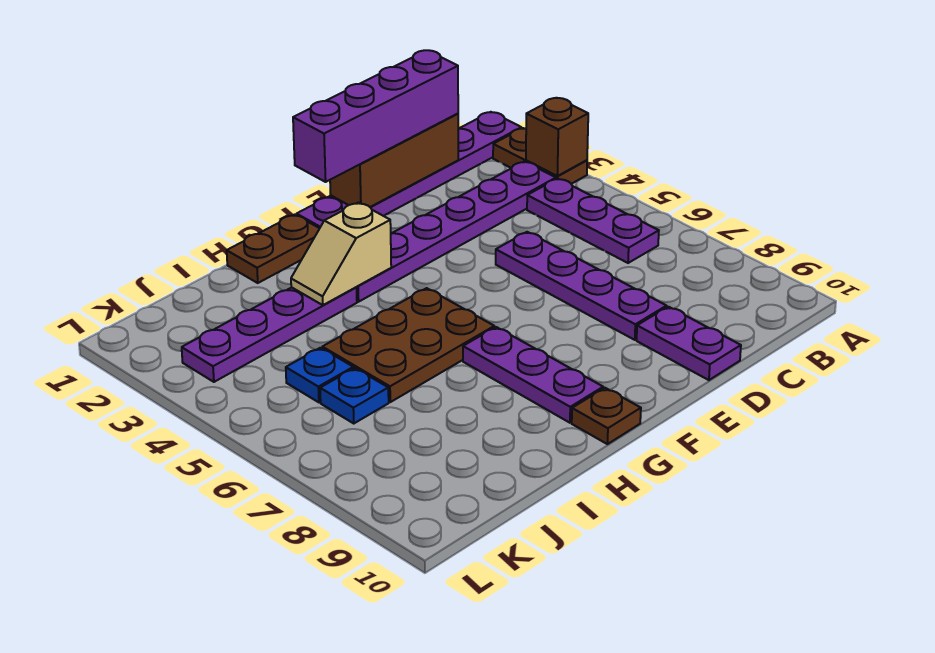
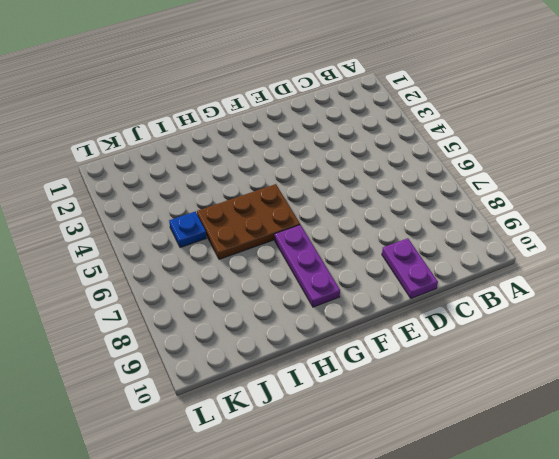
none -> purple plate A1:F1 level 1
none -> brown plate A2:A3 level 1
none -> purple plate B3:G3 level 1

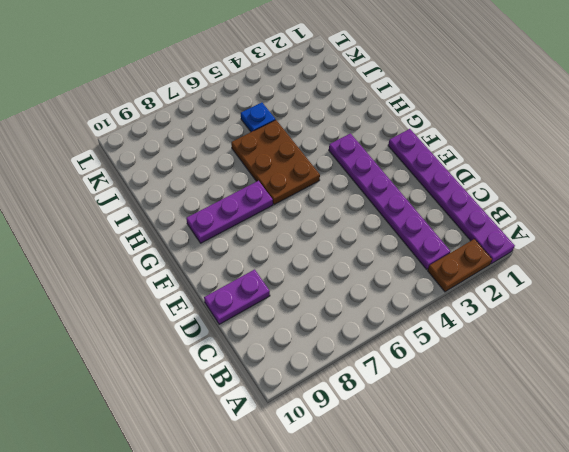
none -> purple plate B4:B6 level 1
none -> purple plate D5:D8 level 1
none -> brown plate G1:H1 level 1

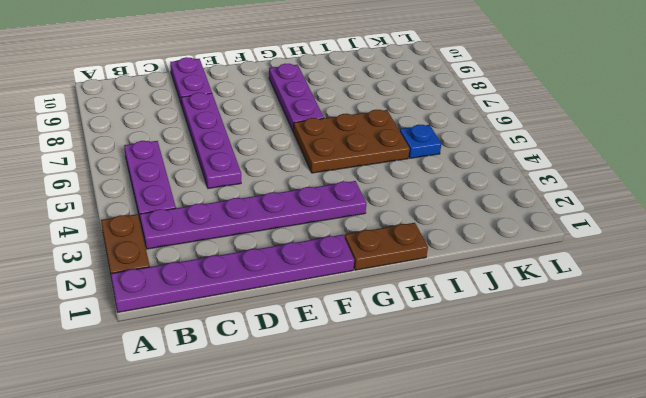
none -> brown plate G10 level 1
none -> purple plate H3:K3 level 1
none -> blue plate J6 level 1

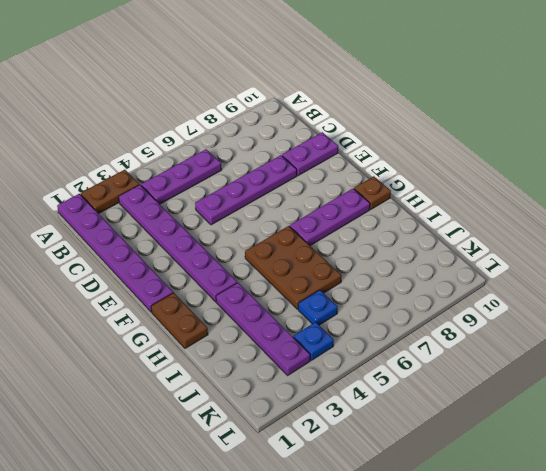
blue plate K4 level 1 -> blue plate J6 level 1
none -> brown brick A3 level 2
none -> brown brick C1:E1 level 2
none -> tan slope G3:H3 level 2 top G

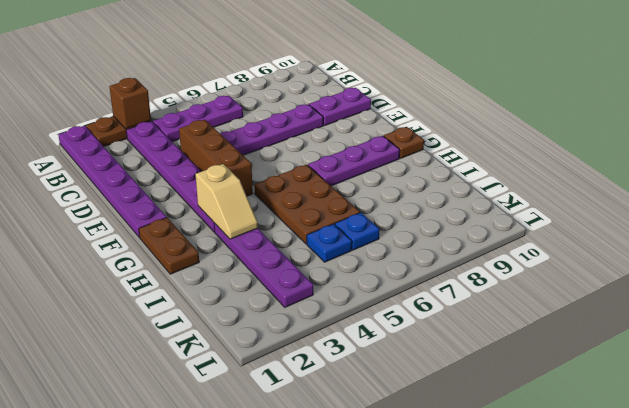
brown brick D4:F4 level 1 -> brown brick C1:E1 level 2
none -> purple brick C1:F1 level 3

